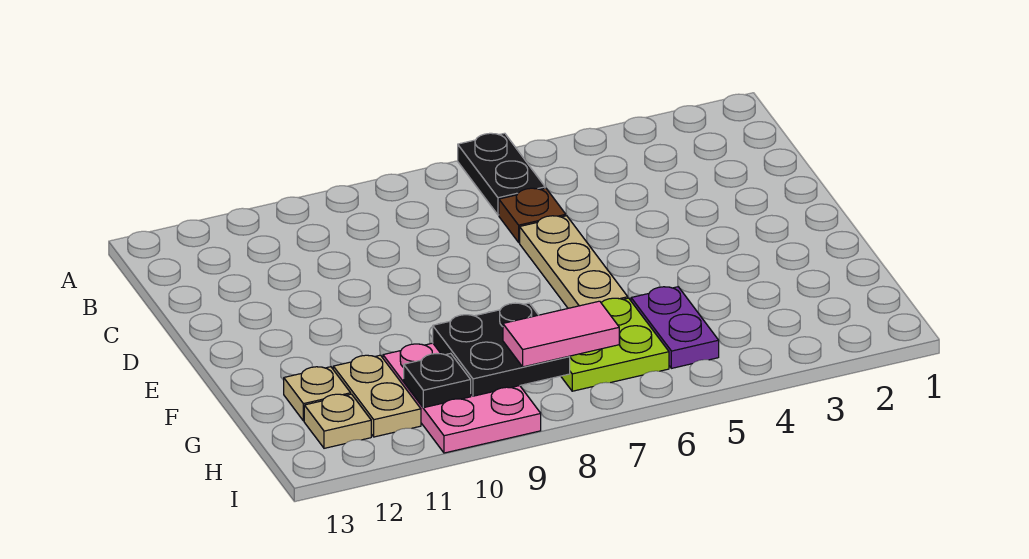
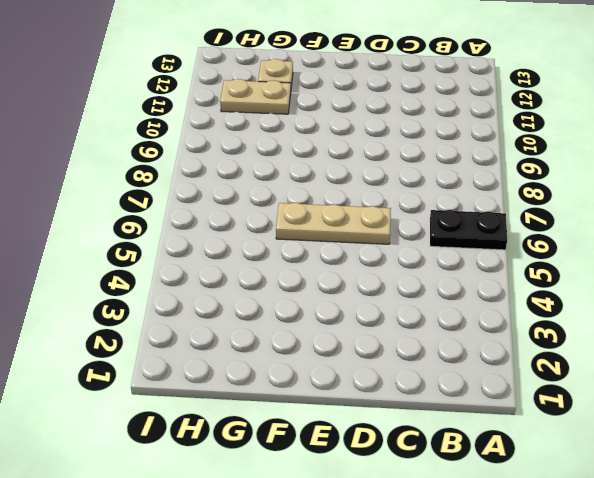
none -> brown plate C6 level 1
none -> purple plate G5:H5 level 1
none -> lime plate G6:H7 level 1

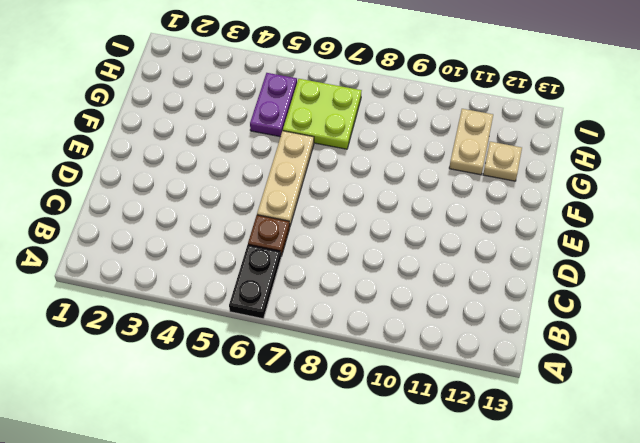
none -> pink plate G9:I10 level 1
none -> tan plate H12 level 1
none -> black plate G8:H9 level 2

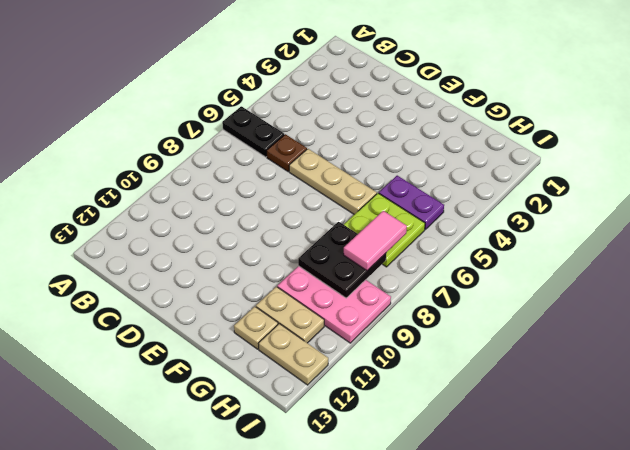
tan plate H12:I12 level 1 -> tan plate H12 level 1
none -> black plate H10 level 2

